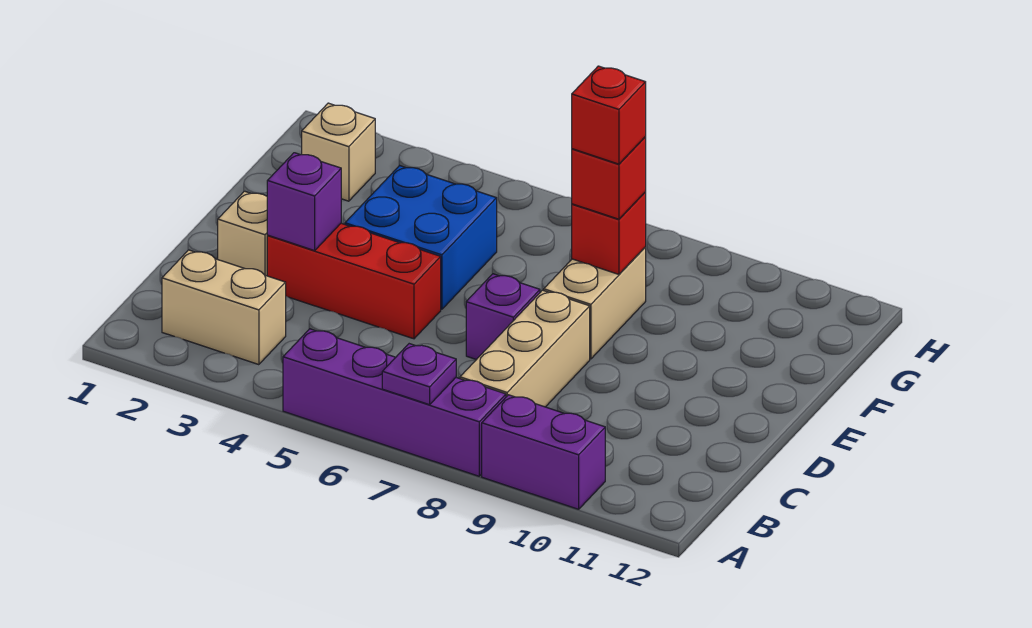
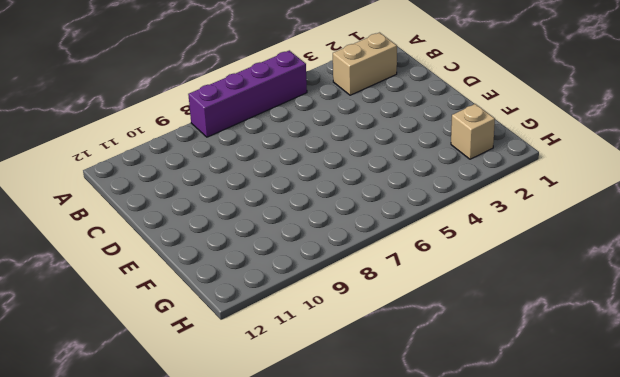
none -> purple brick A9:A10 level 1
none -> tan brick B8:D8 level 1
none -> tan brick D2 level 1

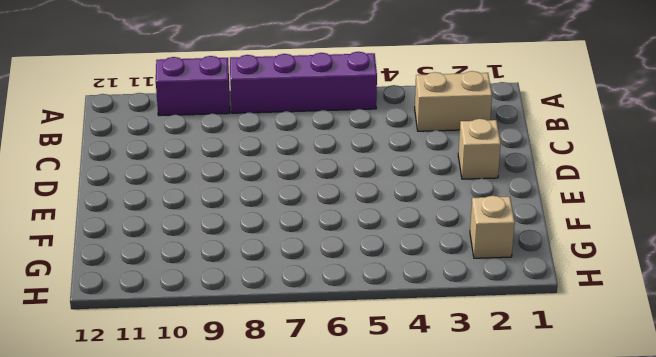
none -> tan brick B8:D8 level 1
none -> red brick D3:D5 level 1
none -> purple brick D7 level 1

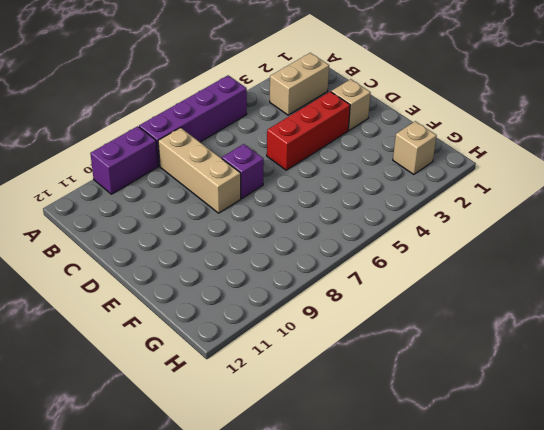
none -> blue brick E4:F5 level 1
none -> tan brick E8:F8 level 1
none -> purple plate A7 level 2

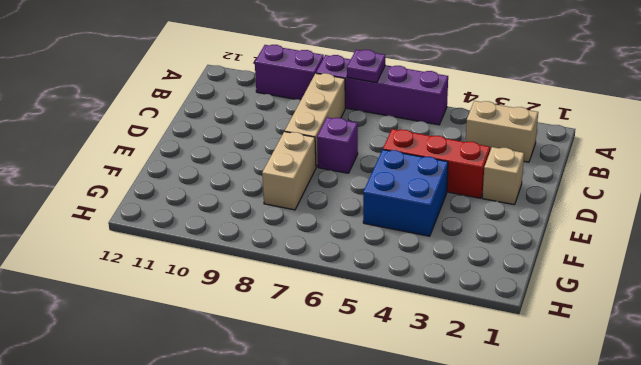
none -> tan brick G2 level 1
none -> purple brick D3 level 2
none -> red brick F8 level 2

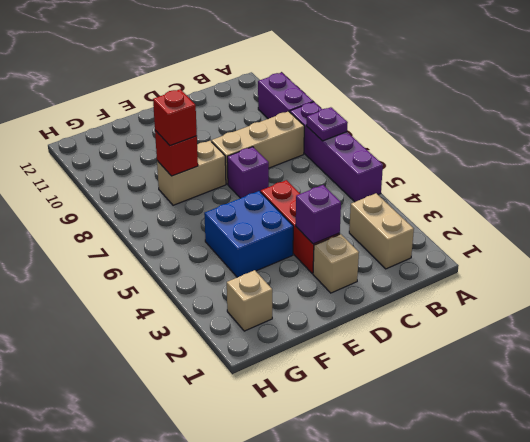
none -> red brick F8 level 4

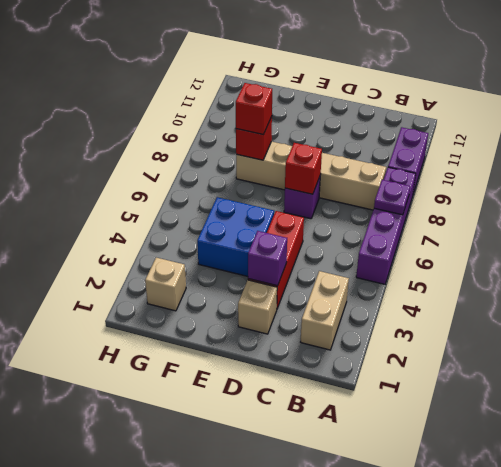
red brick D7 level 2 -> red brick F8 level 4

